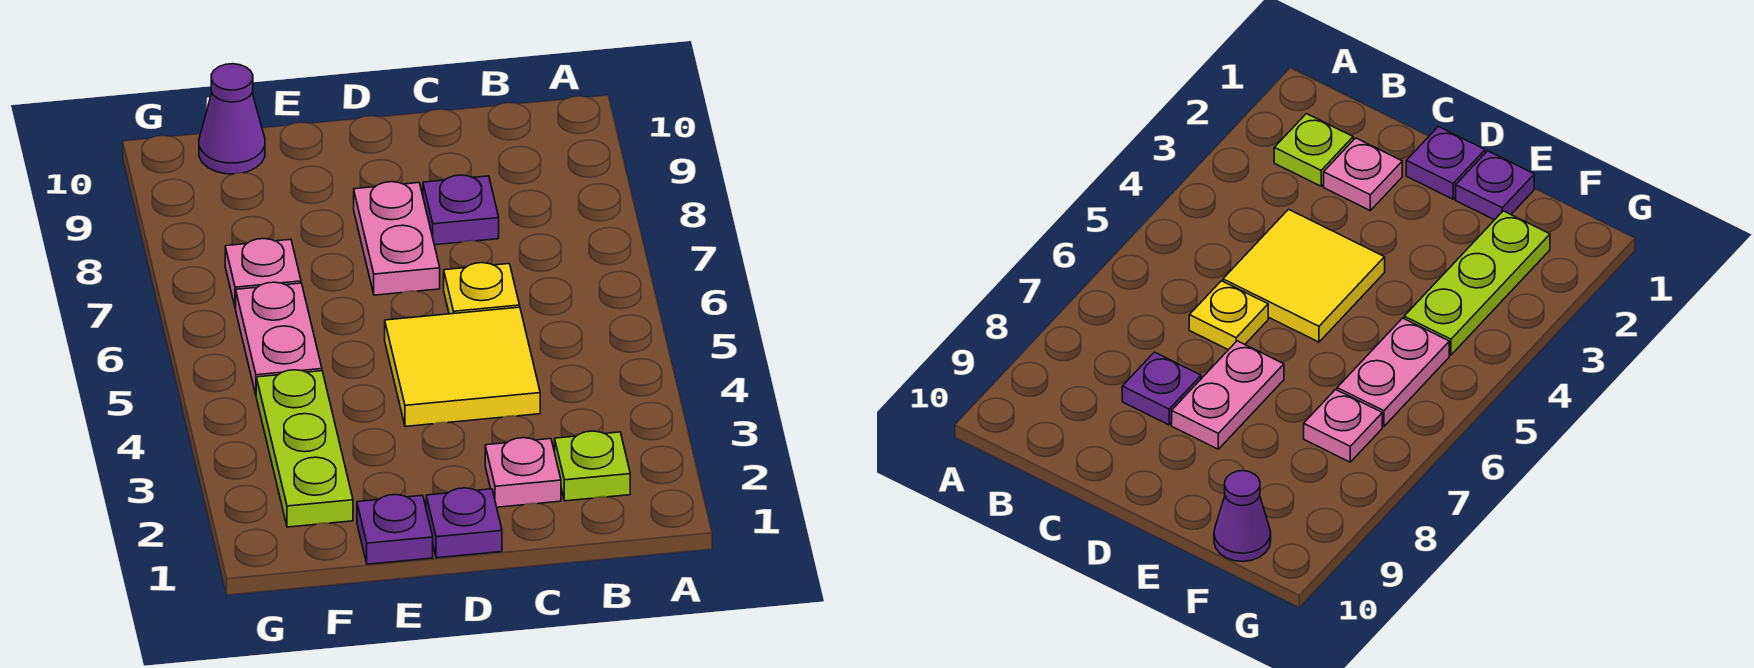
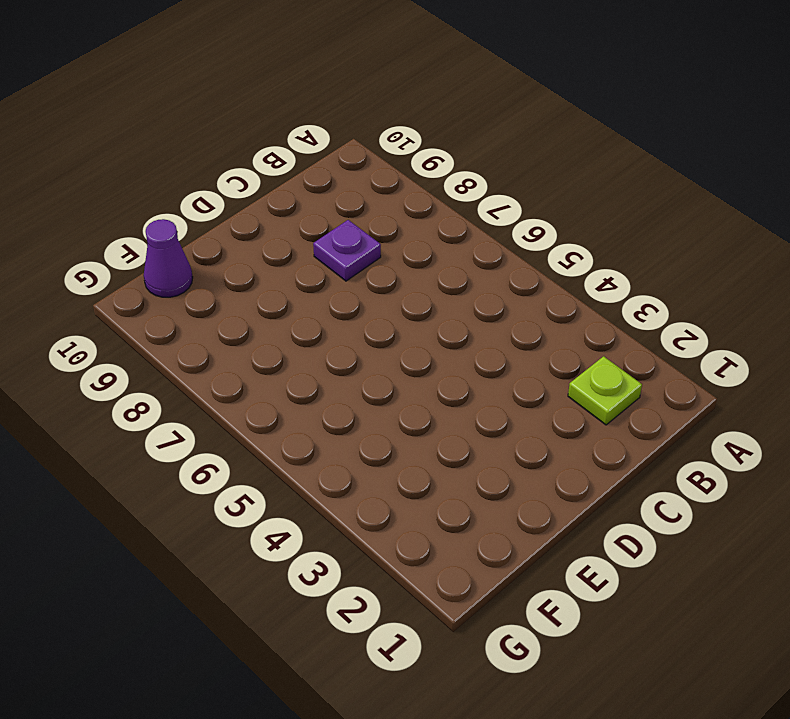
none -> pink plate C2 level 1
none -> yellow tile C4:D5 level 1
none -> yellow plate C6 level 1

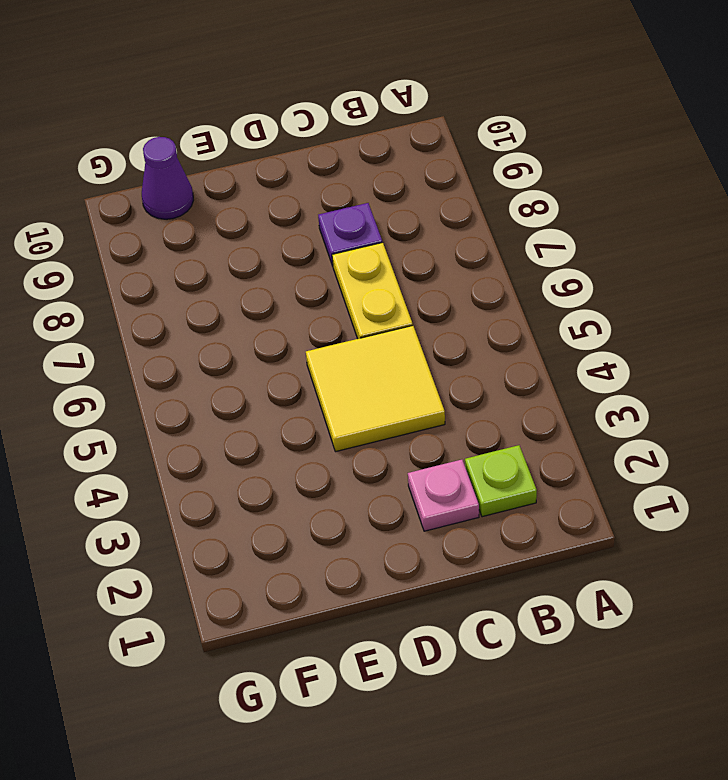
yellow plate C6:C7 level 1 -> yellow plate C6 level 1
none -> purple plate D1 level 1
none -> pink plate D7:D8 level 1
none -> purple plate E1 level 1

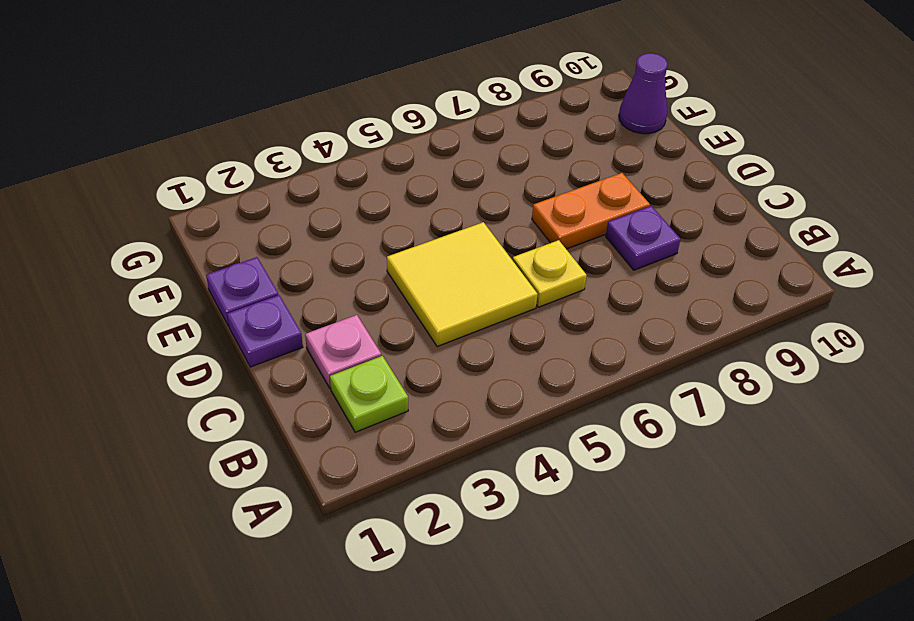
orange plate D7:D8 level 1 -> pink plate D7:D8 level 1
none -> lime plate F2:F4 level 1
none -> pink plate F5:F6 level 1
none -> pink plate F7 level 1

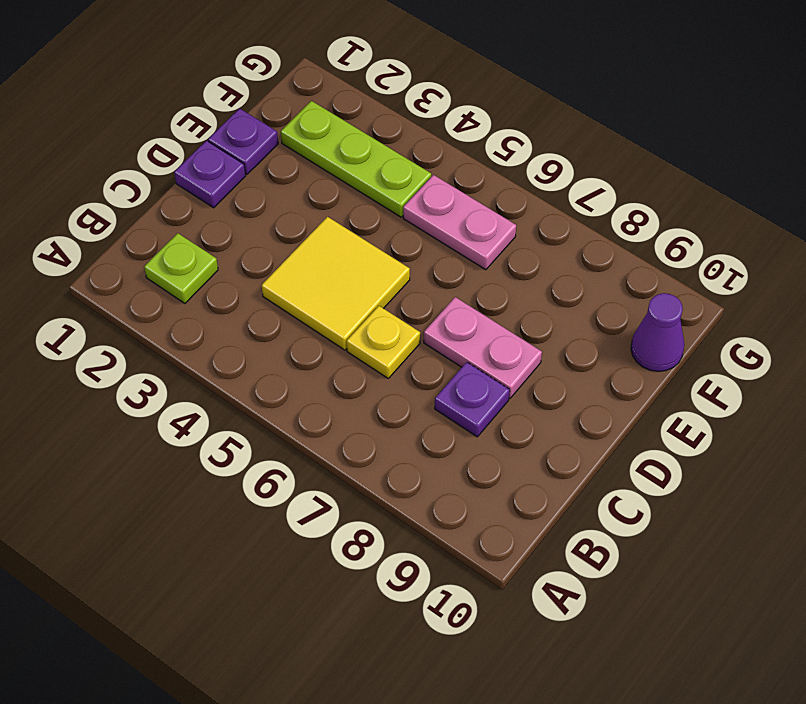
none -> pink plate C2 level 1
none -> pink plate F7 level 1

